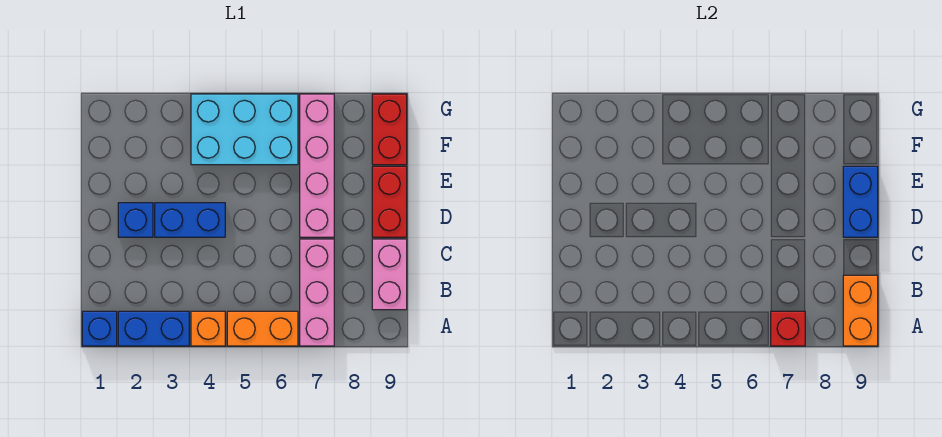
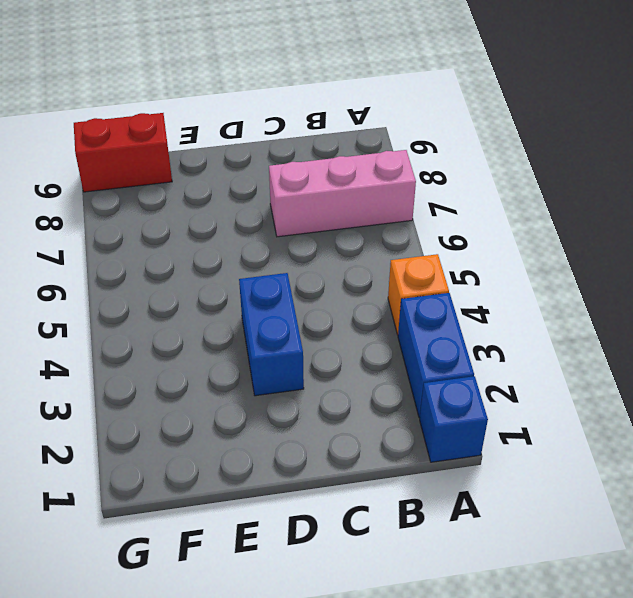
none -> orange brick A5:A6 level 1
none -> pink brick B9:C9 level 1
none -> blue brick D2 level 1

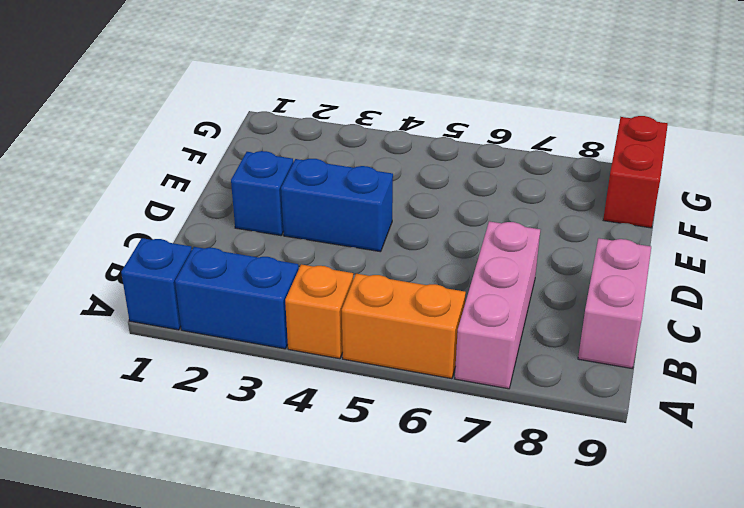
none -> pink brick D7:G7 level 1
none -> red brick D9:E9 level 1
none -> cyan brick F4:G6 level 1

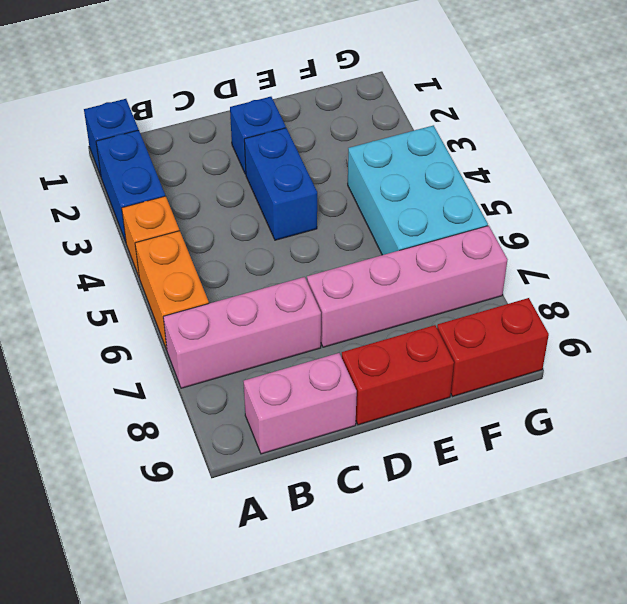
none -> red brick A7 level 2
none -> orange brick A9:B9 level 2
none -> blue brick D9:E9 level 2

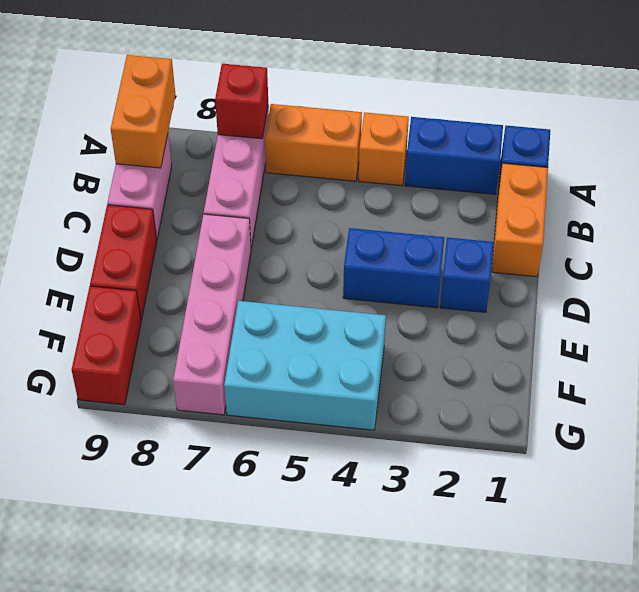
orange brick B1:C1 level 1 -> none
none -> blue brick D9:E9 level 2

